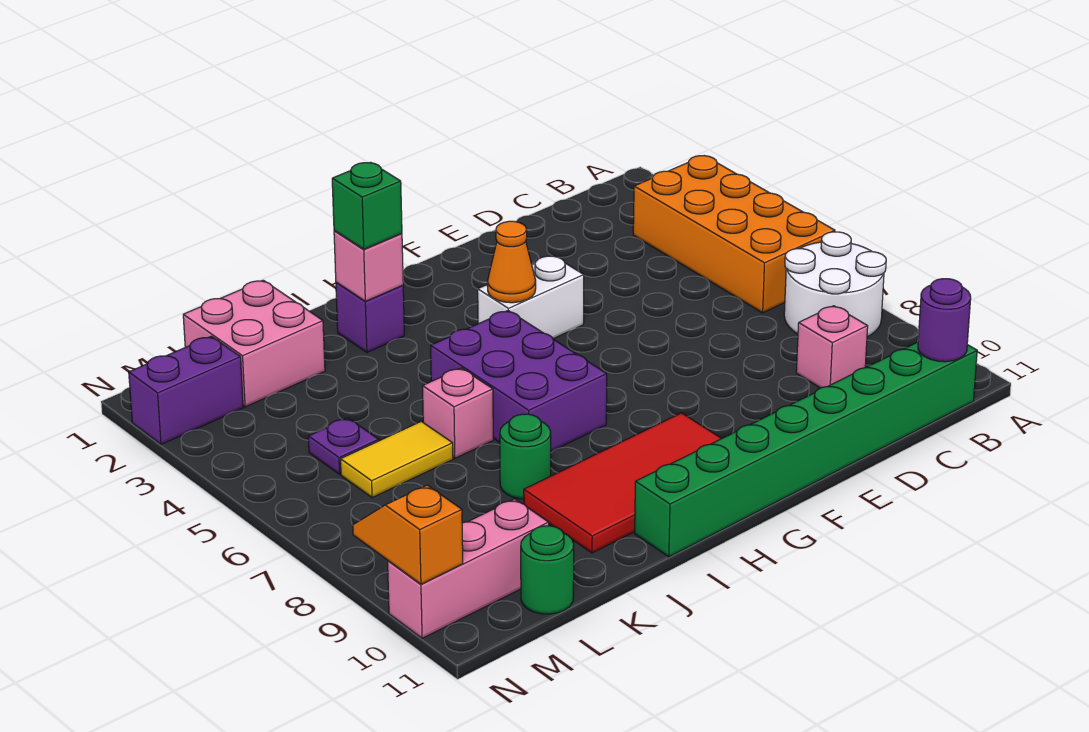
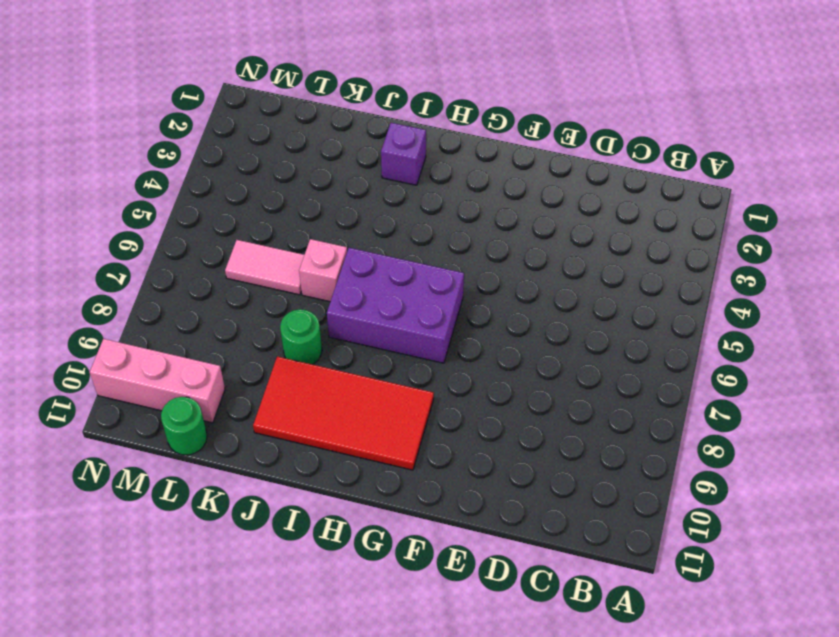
purple brick G6:I7 level 1 -> purple brick H5:I7 level 1
pink tile K6:L6 level 1 -> yellow tile K6:L6 level 1
none -> orange brick A3:B6 level 1
none -> white round brick A7:B8 level 1
none -> green brick B11:I11 level 1

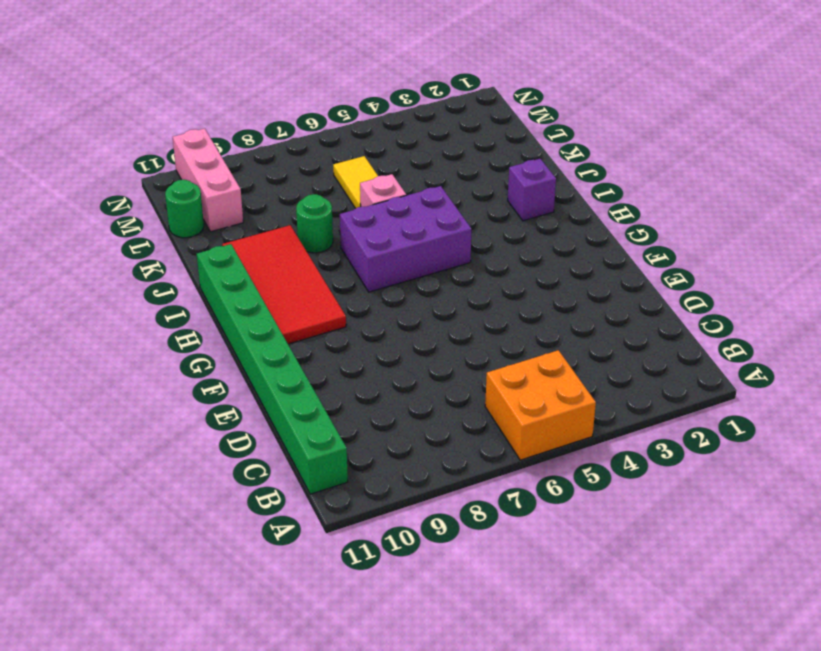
orange brick A5:B6 level 1 -> orange brick A3:B6 level 1
none -> white round brick A7:B8 level 1
none -> pink brick C9 level 1
none -> white brick F4:G4 level 1

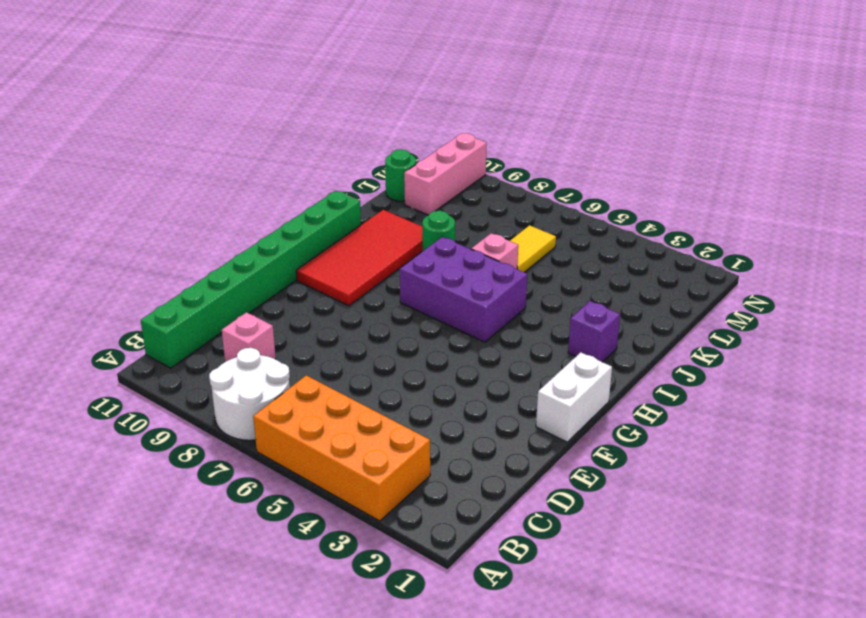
white brick F1:G1 level 1 -> white brick F4:G4 level 1
none -> pink brick K1:L2 level 1
none -> purple plate L5 level 1
none -> purple brick M2:N2 level 1

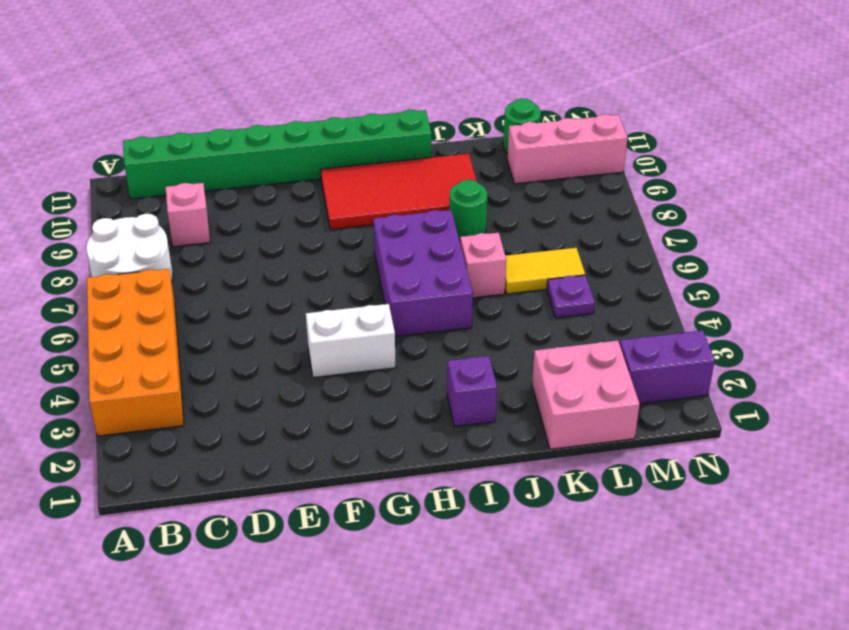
none -> purple round brick B11 level 2
none -> orange cone G4 level 2
none -> pink brick I2 level 2

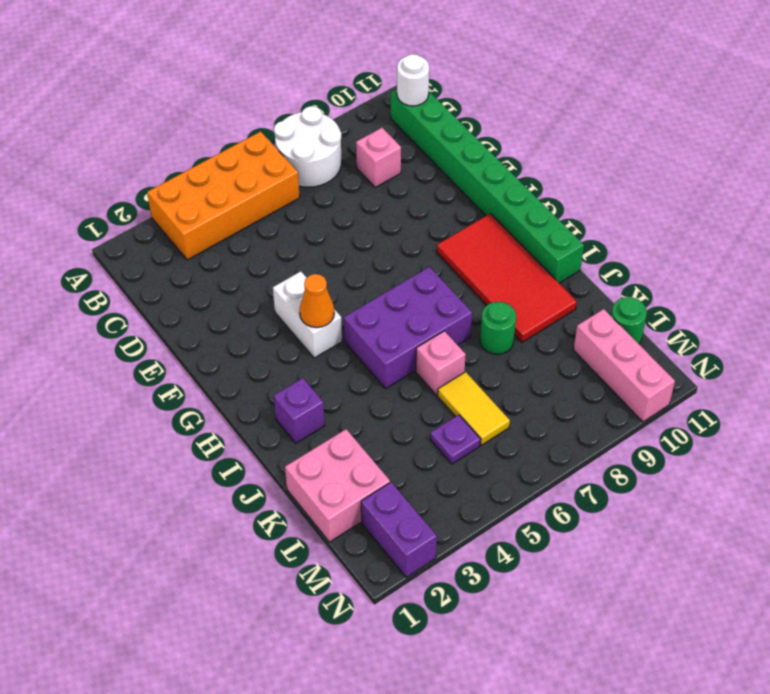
white round brick B11 level 2 -> purple round brick B11 level 2
none -> pink brick I2 level 2
none -> orange slope N9:N10 level 2 top 10
none -> green brick I2 level 3

